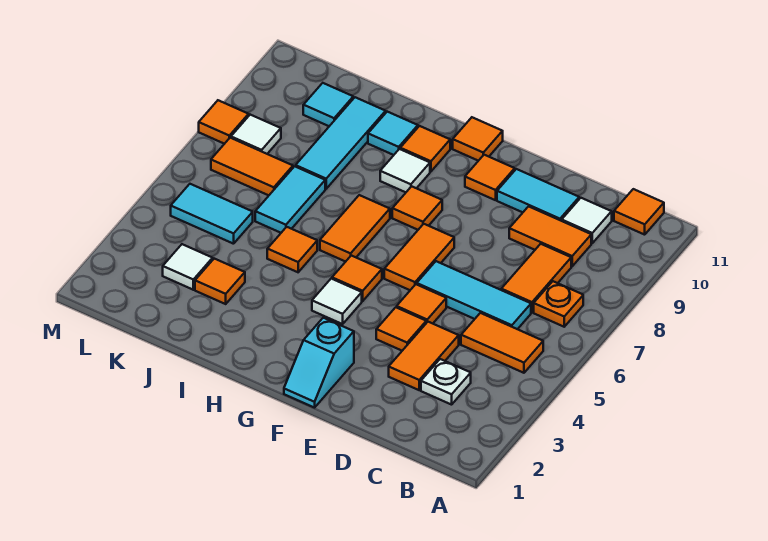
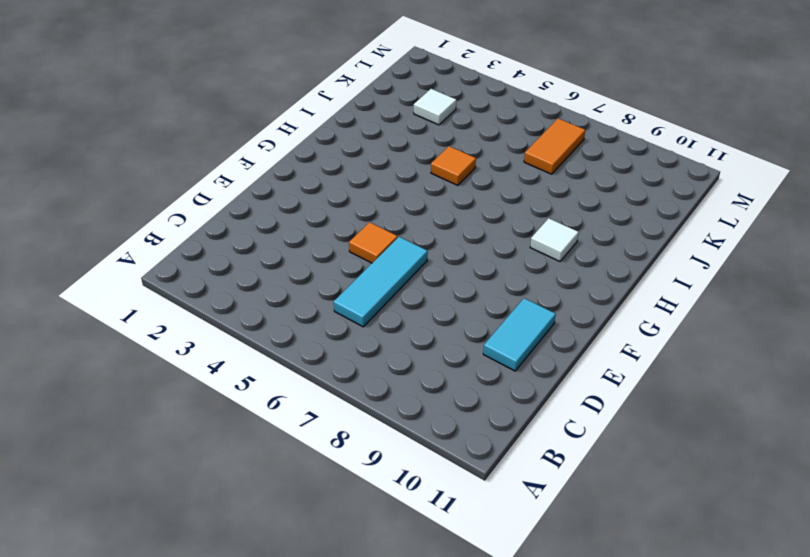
none -> orange tile B5:C5 level 1
none -> orange plate B7 level 1
none -> orange tile B11 level 1
none -> white plate C3 level 1

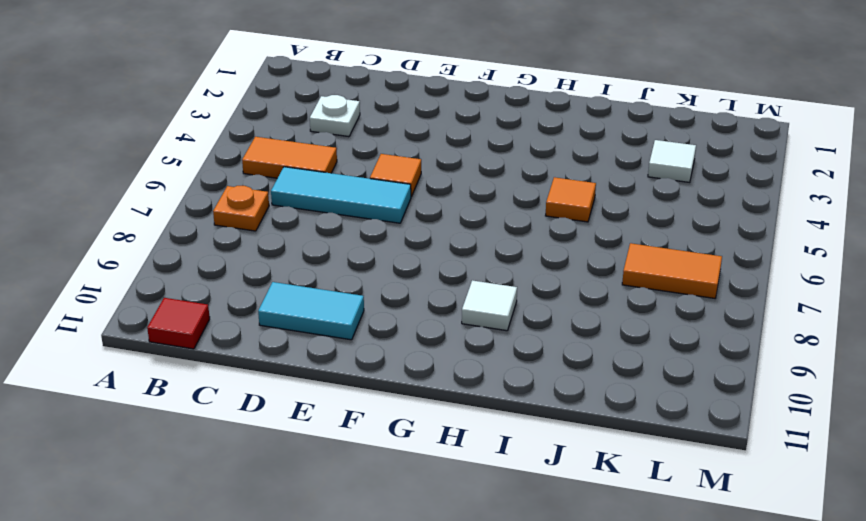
red tile B11 level 1 -> orange tile B11 level 1
none -> orange tile C7:C8 level 1
none -> orange tile C9:D9 level 1
none -> white tile C10 level 1
none -> orange tile D3:D4 level 1

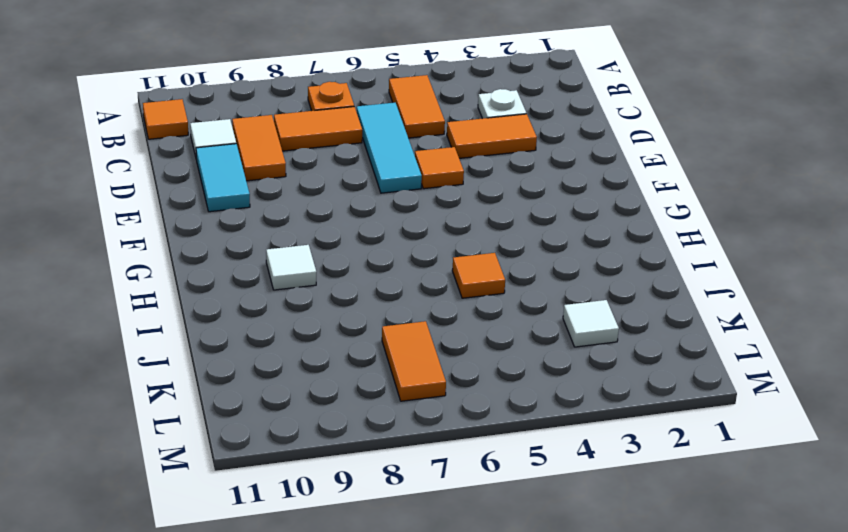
none -> orange tile E4 level 1
none -> cyan slope F1:F2 level 1 top 2
none -> orange tile F6:F7 level 1
none -> orange tile F10 level 1

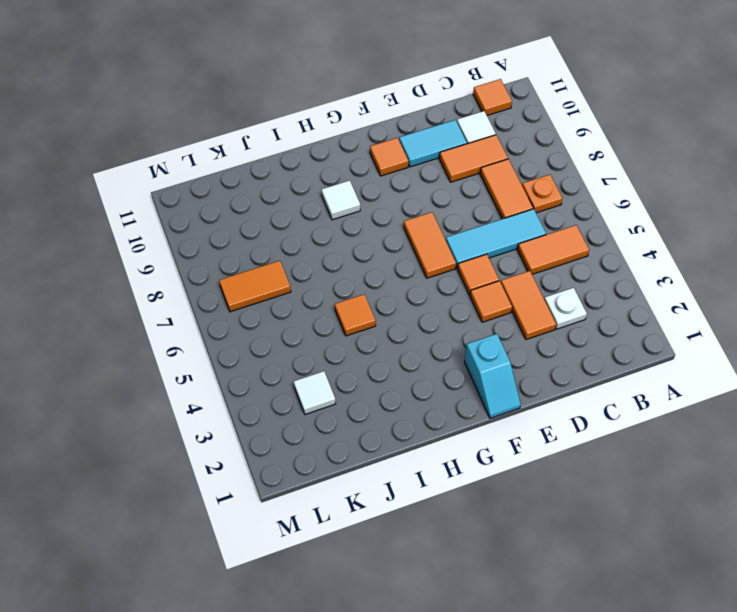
none -> white tile G4 level 1
none -> orange tile G5 level 1
none -> orange tile G8 level 1
none -> orange tile G11 level 1

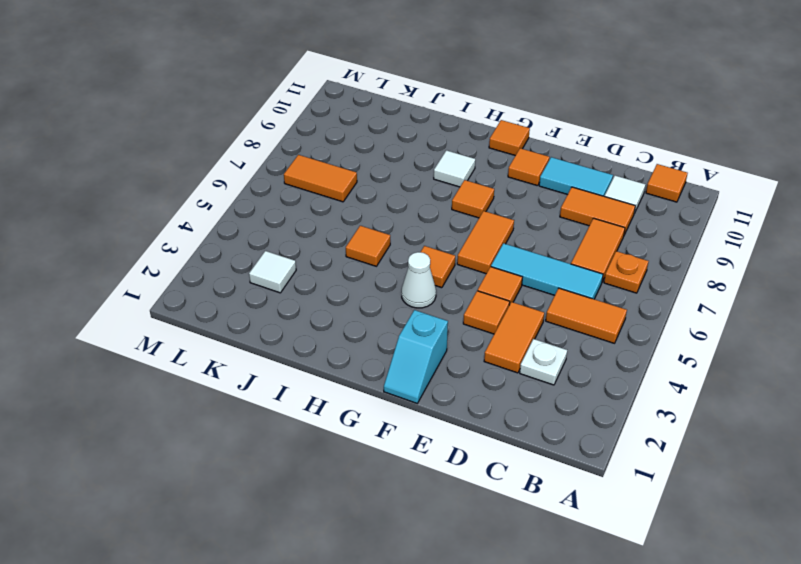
white cone G4 level 1 -> white tile G4 level 1
none -> orange tile H6:H7 level 1
none -> orange tile H10 level 1
none -> cyan tile I10 level 1
none -> orange tile J3 level 1

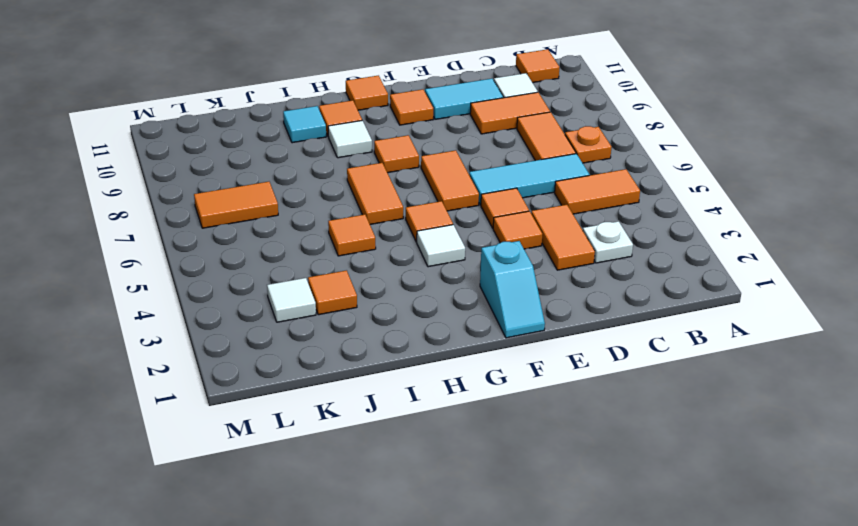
none -> cyan tile J6:J7 level 1
none -> cyan tile J8:J10 level 1
none -> cyan tile K5:L5 level 1
none -> cyan tile K10 level 1

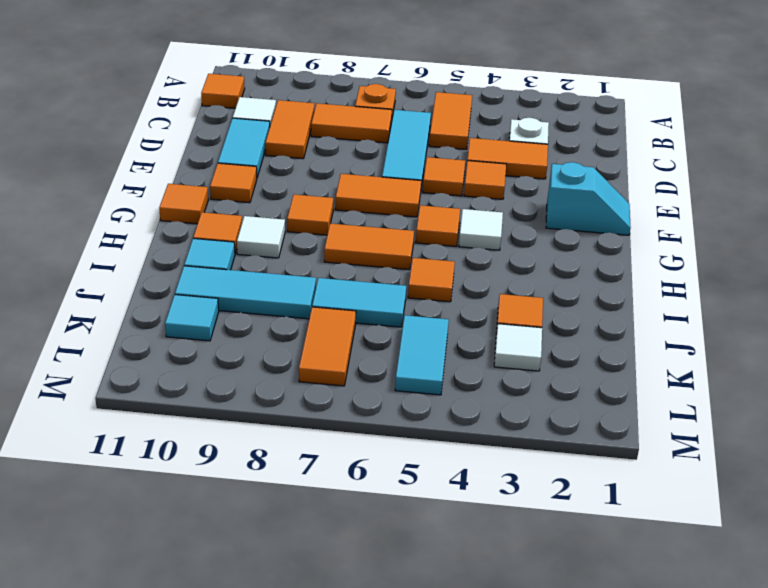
none -> white tile L8 level 1
none -> orange tile M8 level 1

